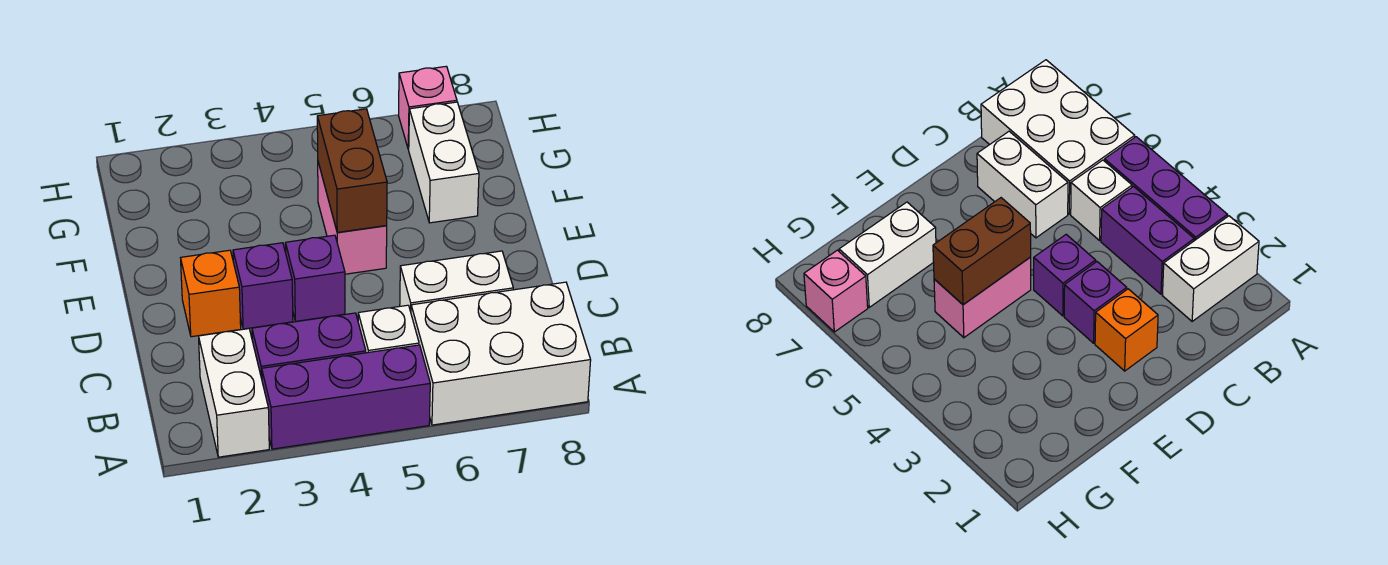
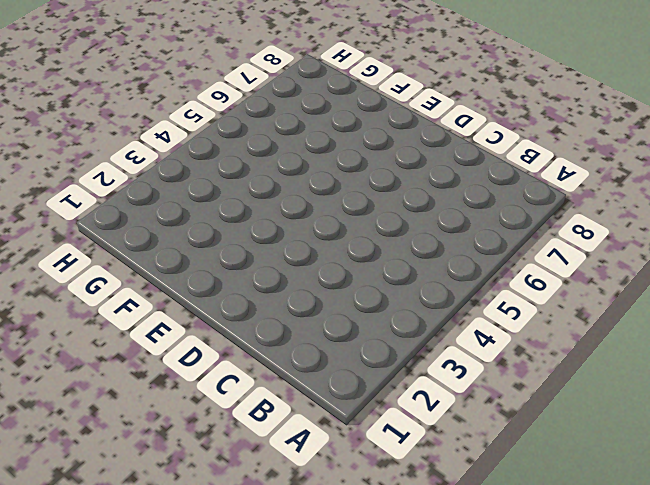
none -> white brick A2:B2 level 1
none -> purple brick A3:A5 level 1
none -> white brick A6:B8 level 1

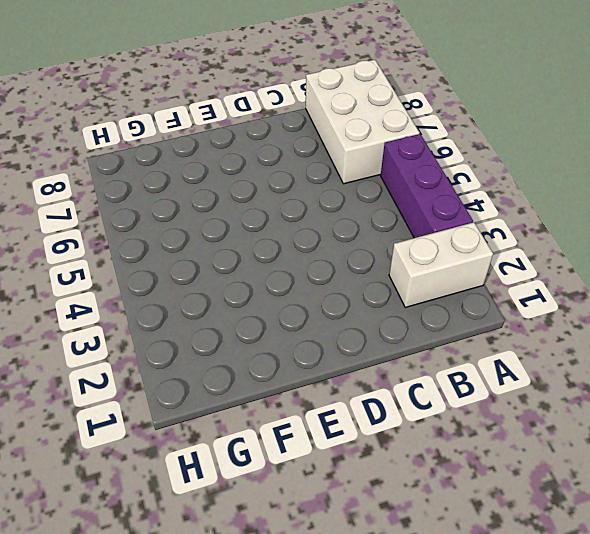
none -> purple brick B3:B4 level 1
none -> white brick B5 level 1
none -> white brick C6:C7 level 1

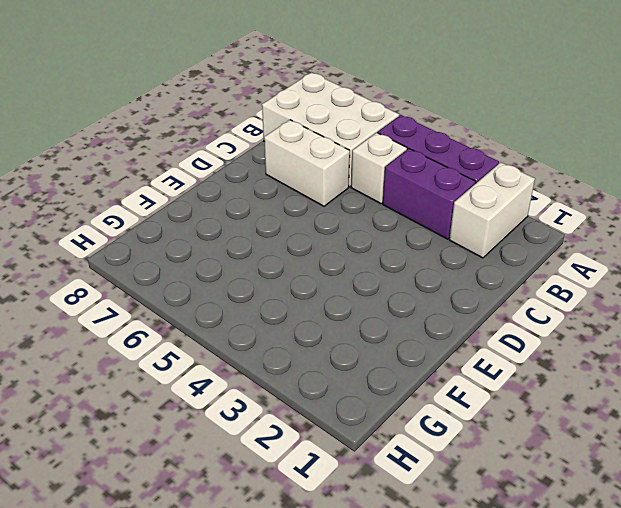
none -> orange brick D2 level 1
none -> purple brick D3 level 1
none -> purple brick D4 level 1

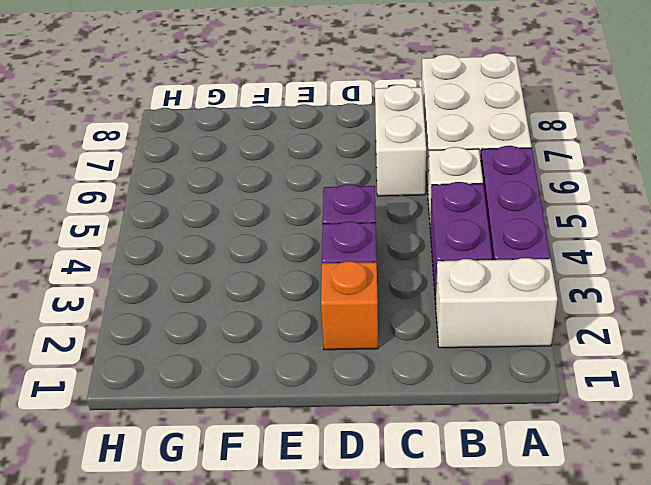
none -> pink brick E5:F5 level 1
none -> white brick F7:G7 level 1
none -> pink brick H7 level 1

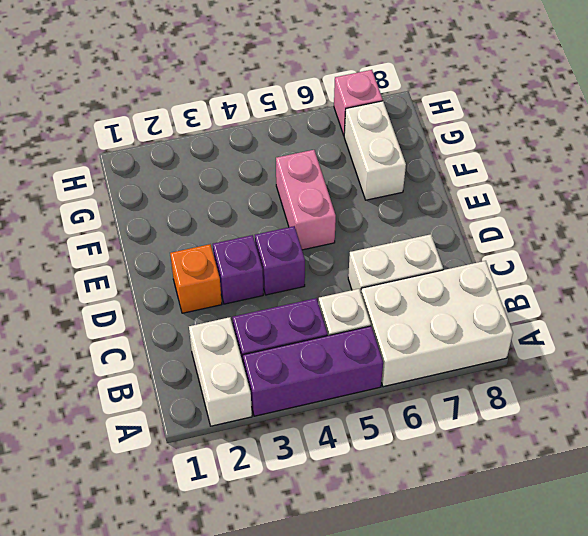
none -> brown brick E5:F5 level 2

